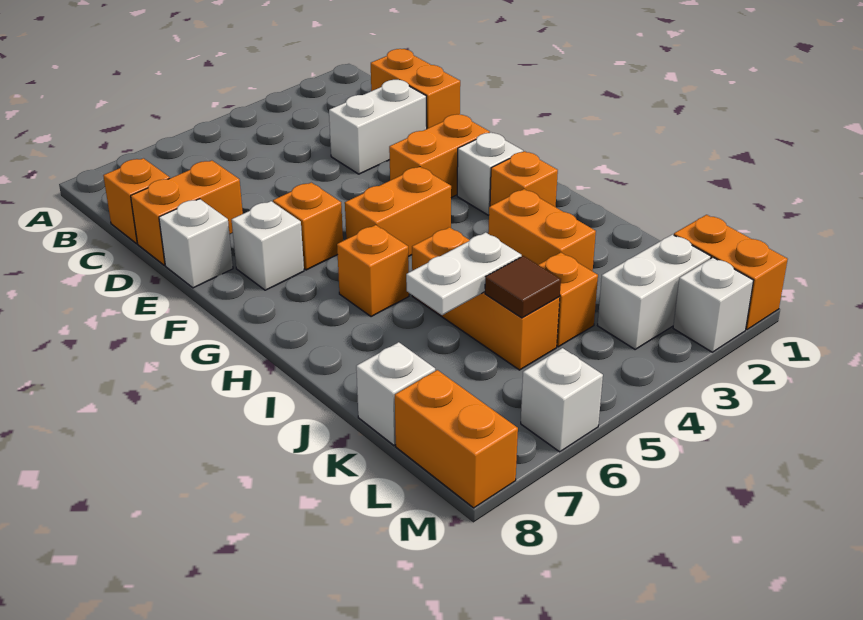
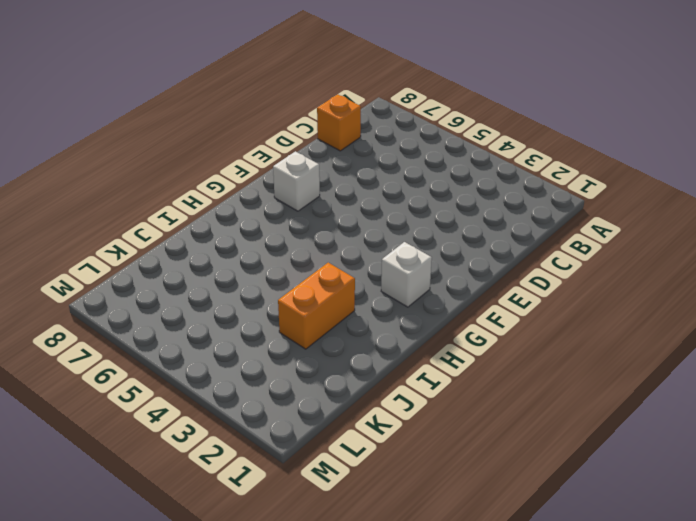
none -> orange brick C1:D1 level 1
none -> white brick D2:D3 level 1
none -> orange brick D7:D8 level 1

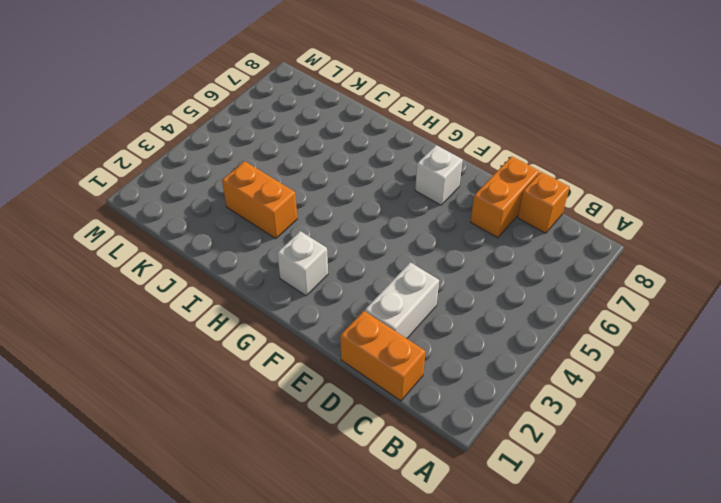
none -> white brick E8 level 1
none -> orange brick F2:F3 level 1
none -> orange brick F6 level 1

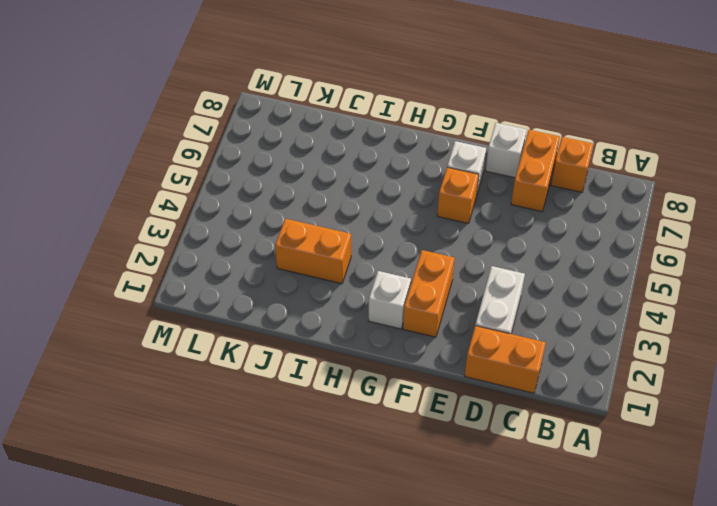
none -> orange brick G4:G5 level 1
none -> orange brick H2 level 1
none -> orange brick H6 level 1

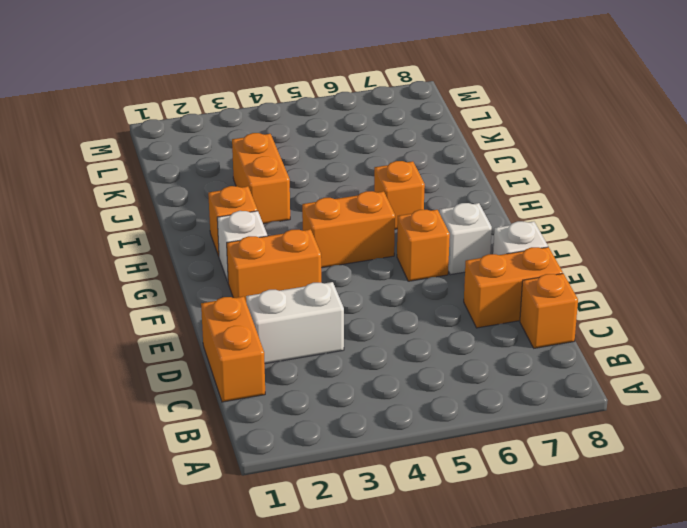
none -> orange brick I5:K5 level 1
none -> orange brick K4 level 1
none -> white brick K8 level 1

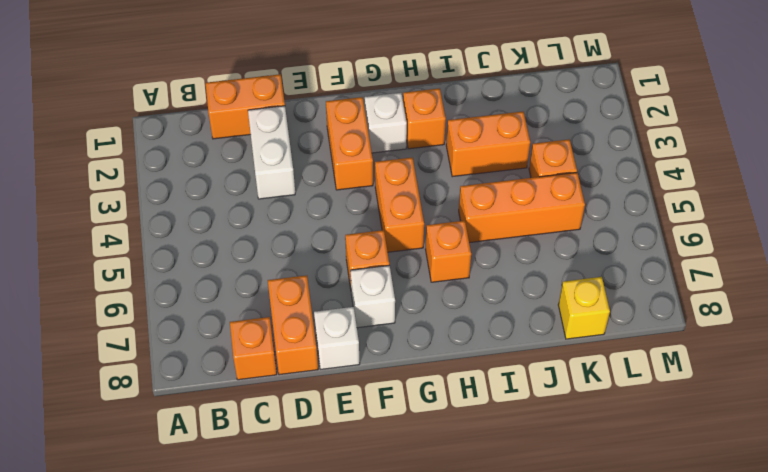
yellow brick K8 level 1 -> white brick K8 level 1
none -> orange brick L1:M1 level 1
none -> white brick L2:L3 level 1
none -> orange brick L8:M8 level 1

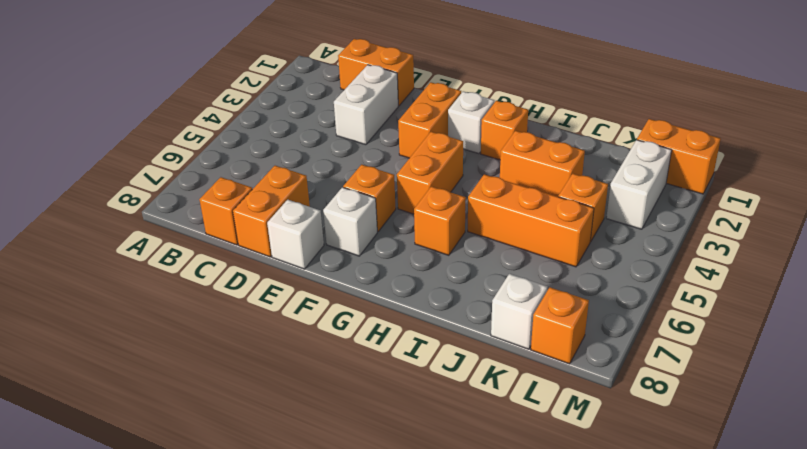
orange brick L8 level 1 -> orange brick L8:M8 level 1
none -> white brick M2 level 1
none -> white brick M6 level 1
none -> white plate J5:J6 level 2

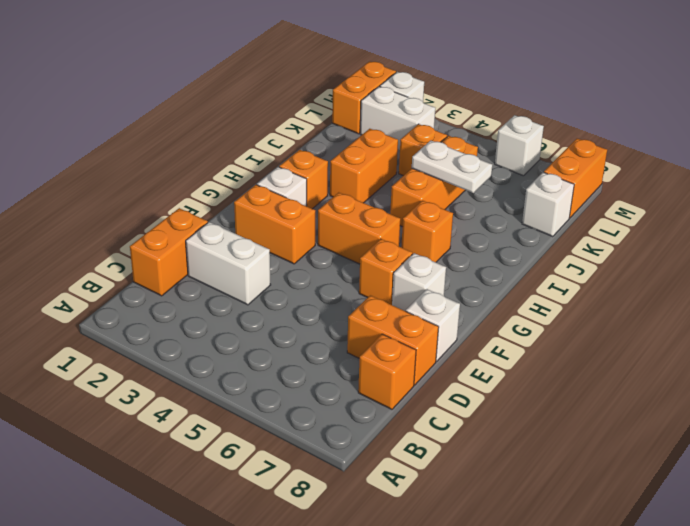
none -> brown tile K5 level 2

